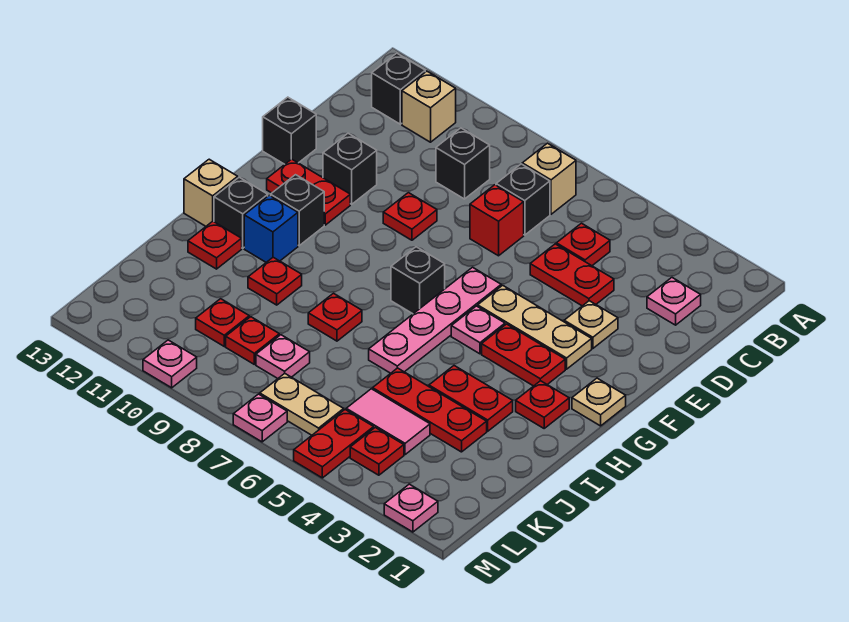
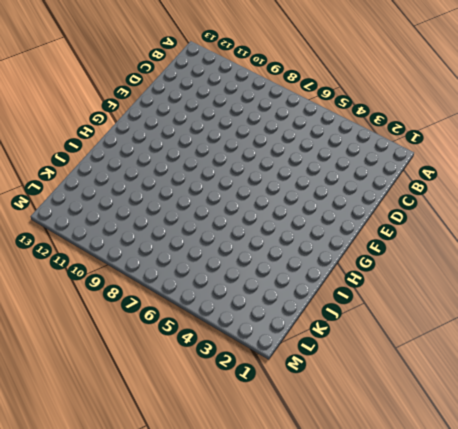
none -> tan brick B7 level 1
none -> tan brick B11 level 1
none -> black brick B12 level 1
none -> pink plate C2 level 1

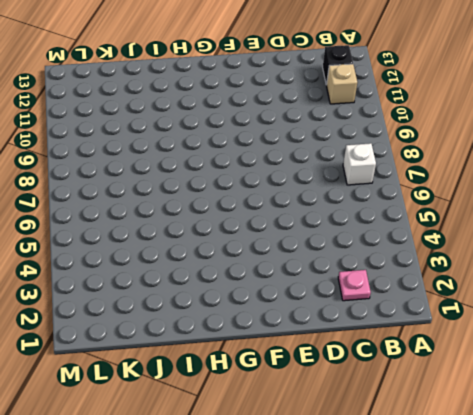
white brick B7 level 1 -> tan brick B7 level 1
none -> red plate C5 level 1
none -> black brick C7 level 1
none -> black brick C9 level 1
none -> red plate D4:D5 level 1

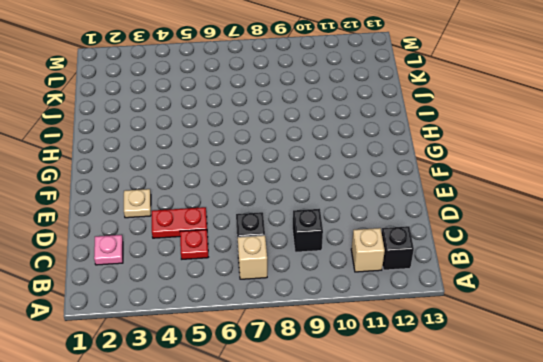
none -> red brick D7 level 1
none -> red plate E9 level 1
none -> black brick E11 level 1
none -> black brick E13 level 1

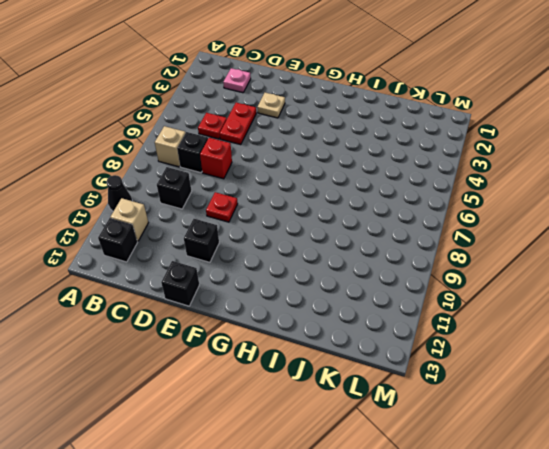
black cone A10 level 1 -> none
none -> tan plate F3:F5 level 1
none -> pink plate F6:I6 level 1
none -> red plate F11:F12 level 1
none -> tan plate G1 level 1

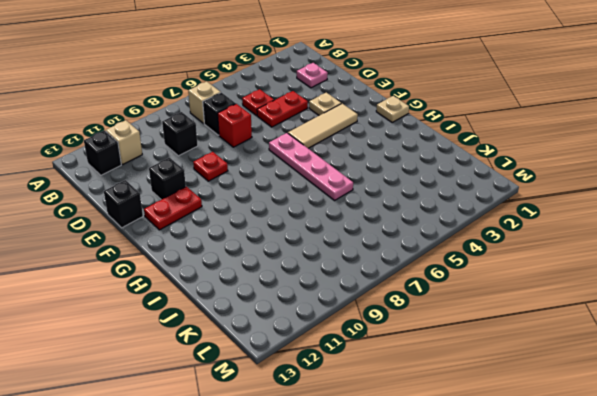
tan tile F3:F5 level 1 -> tan plate F3:F5 level 1
none -> red plate G3:G4 level 1
none -> pink plate G5 level 1
none -> black brick G7 level 1
none -> black brick G11 level 1

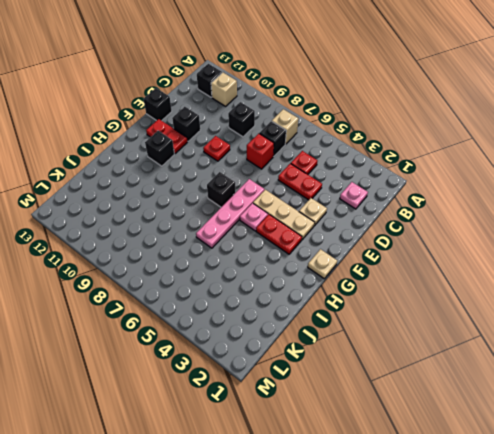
none -> red plate H2 level 1
none -> blue brick H11 level 1
none -> black brick H12 level 1
none -> tan brick H13 level 1

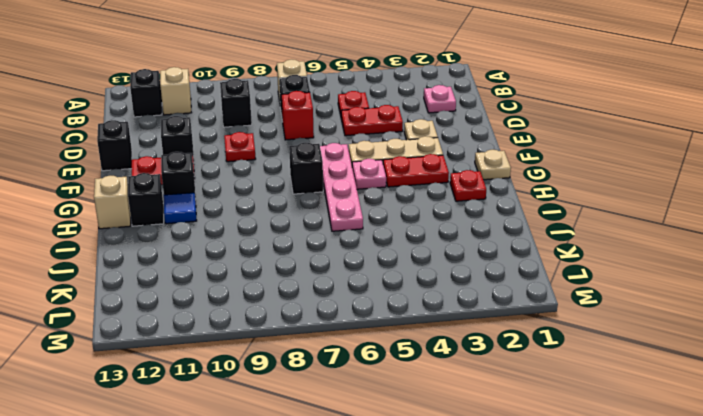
blue tile H11 level 1 -> blue brick H11 level 1
none -> red plate I3:I4 level 1
none -> red plate I8 level 1
none -> red plate I10 level 1
none -> red plate I12 level 1

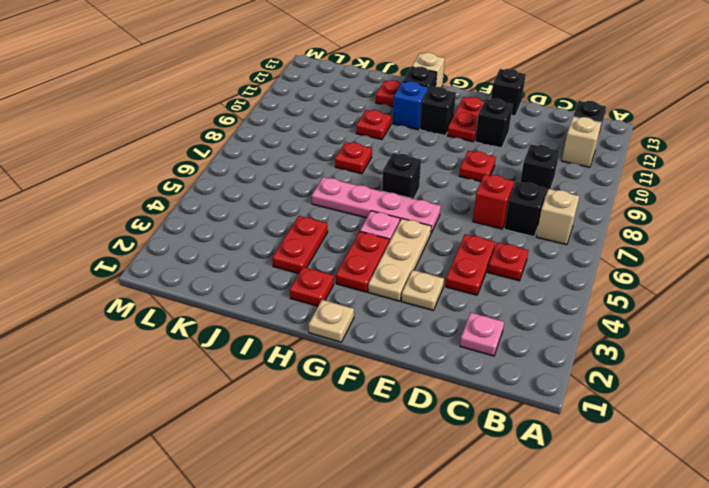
none -> red plate J3:J5 level 1
none -> pink tile K4:K5 level 1
none -> pink plate K8 level 1
none -> red plate K9 level 1

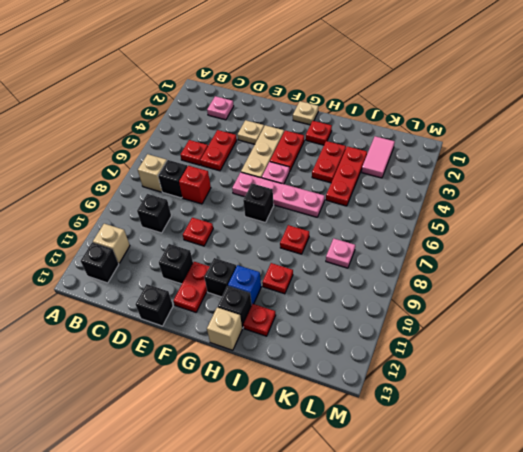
pink tile K2:K3 level 1 -> pink tile K4:K5 level 1
none -> red plate K9 level 1
none -> red plate K10 level 1
none -> red plate L4 level 1
none -> red plate L5:M5 level 1

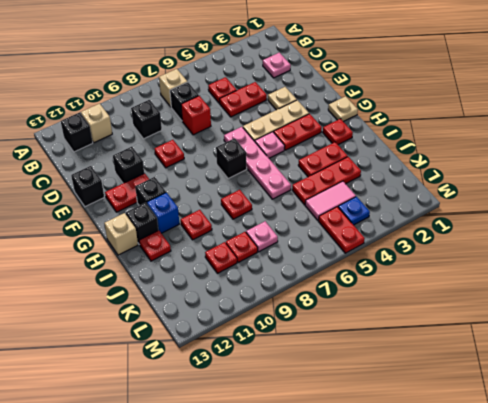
blue plate L4 level 1 -> red plate L4 level 1
none -> tan plate L6:L7 level 1
none -> pink plate M2 level 1
none -> pink plate M7 level 1
none -> pink plate M10 level 1

